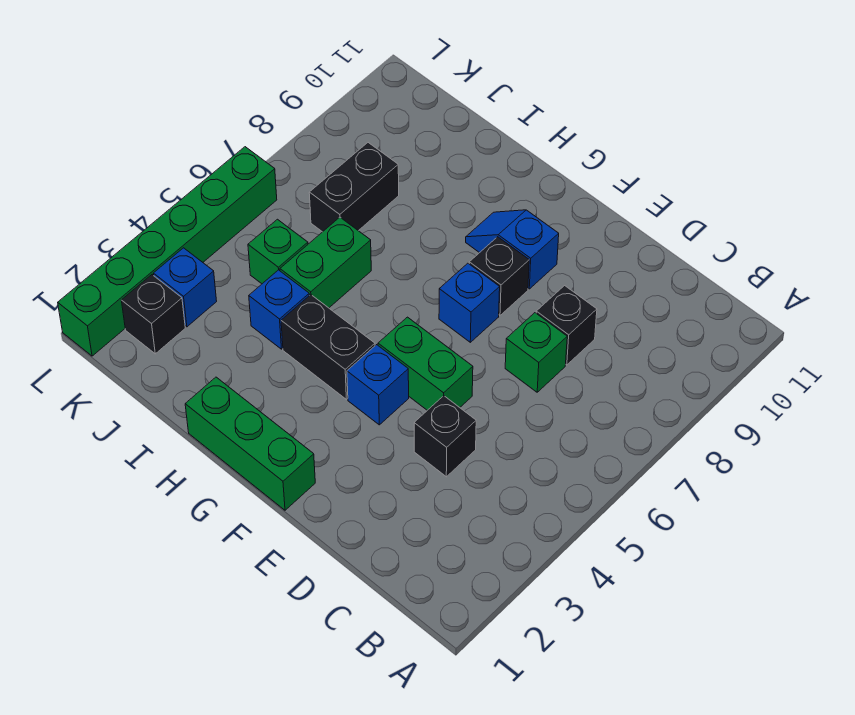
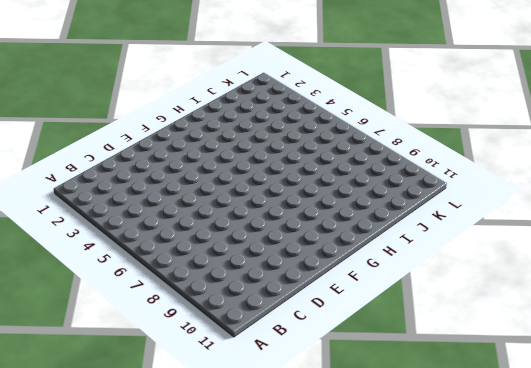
none -> black brick D4 level 1
none -> green brick D7 level 1
none -> black brick D8 level 1

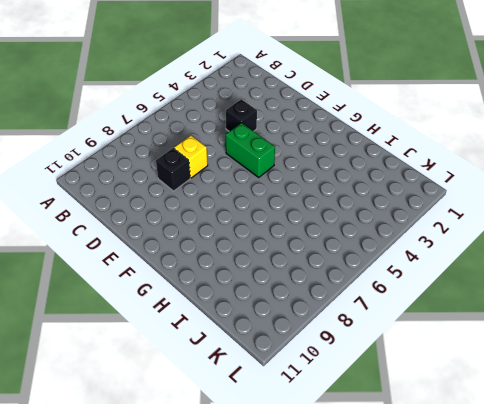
yellow brick D7 level 1 -> green brick D7 level 1
none -> green brick F1:H1 level 1
none -> blue brick F4 level 1
none -> blue brick F7 level 1

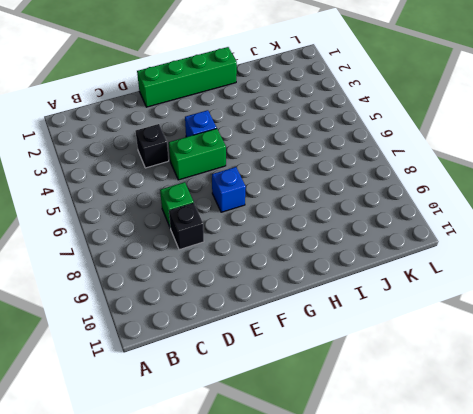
green brick E1:H1 level 1 -> green brick F1:H1 level 1
none -> black brick F8 level 1
none -> blue slope F9:G9 level 1 top F
none -> black brick G4:H4 level 1

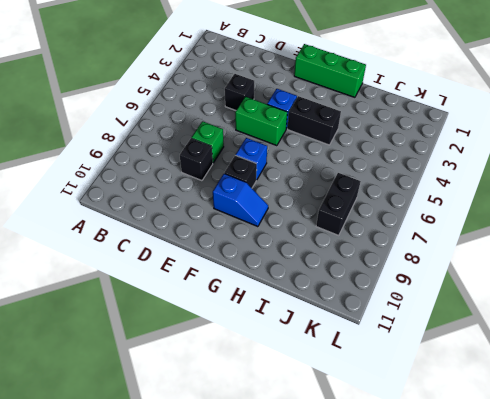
none -> blue brick I4 level 1
none -> green brick I5:I6 level 1
none -> green brick J5 level 1

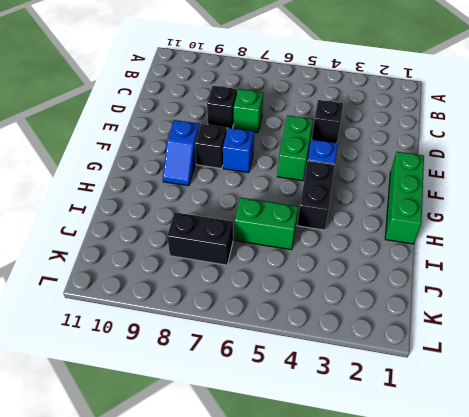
none -> blue brick I4 level 1
none -> green brick J5 level 1
none -> black brick K2 level 1

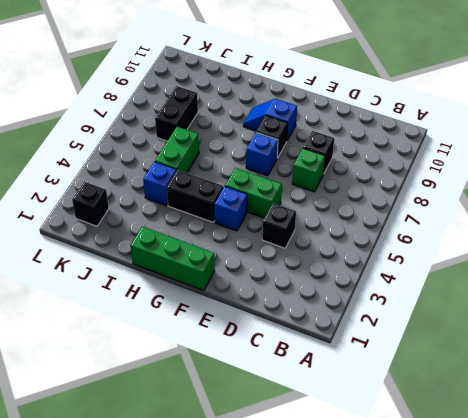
none -> green brick J5 level 1
none -> blue brick K3 level 1
none -> green brick L1:L6 level 1

